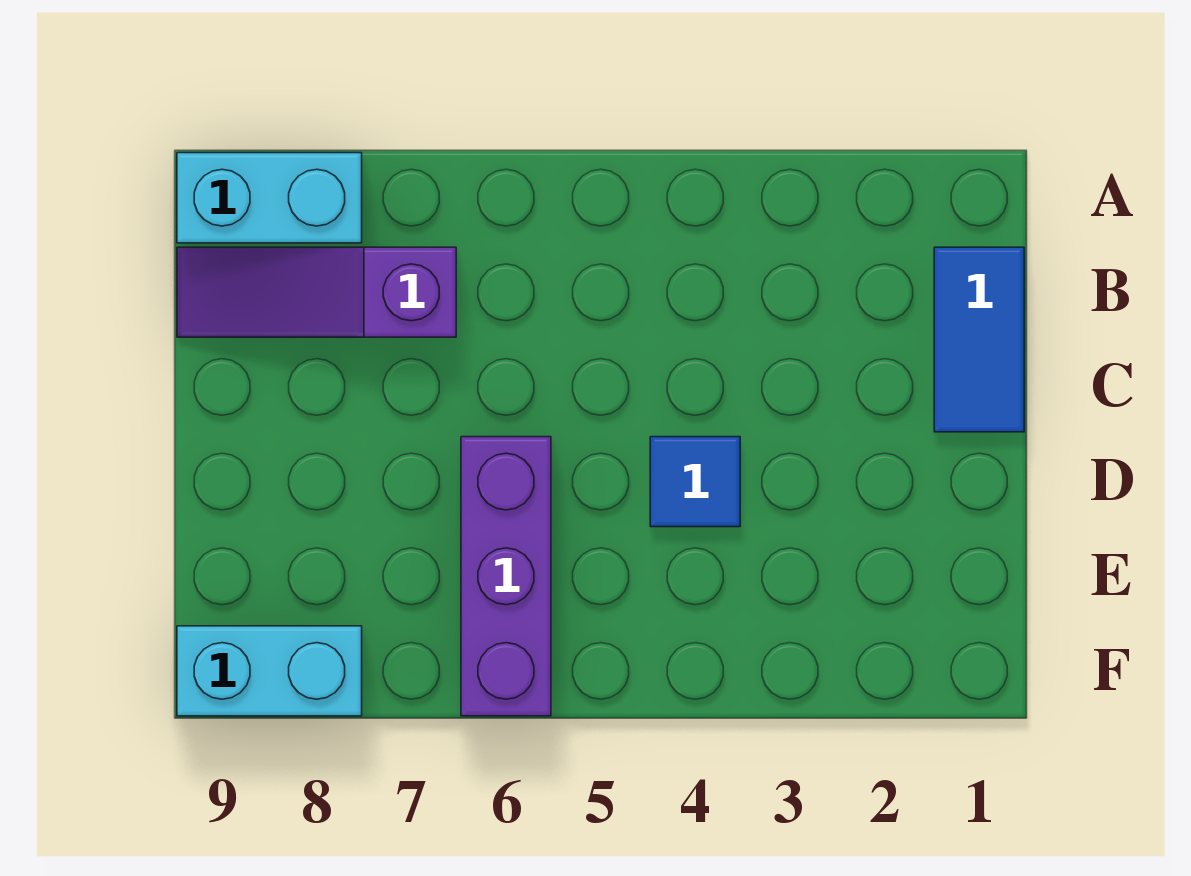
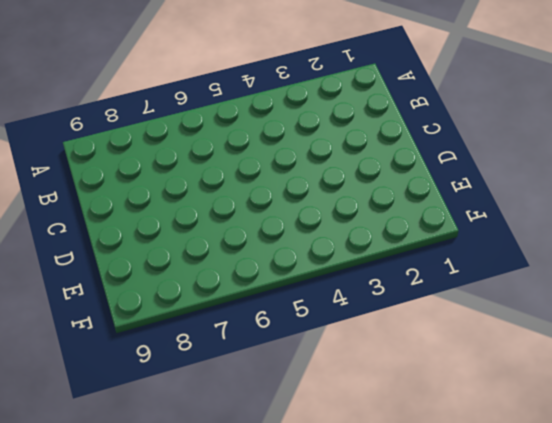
none -> cyan brick A8:A9 level 1
none -> blue tile B1:C1 level 1

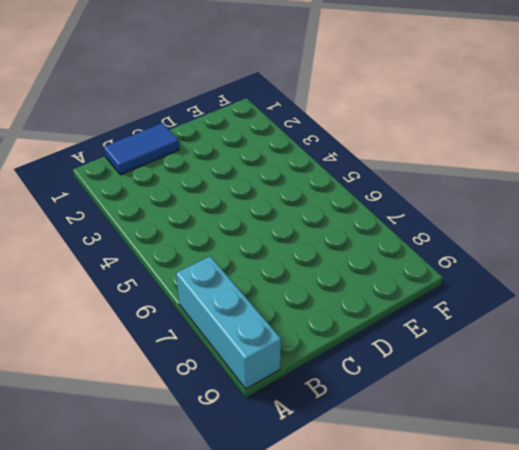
cyan brick A7:A9 level 1 -> cyan brick A8:A9 level 1
none -> purple slope B7:B9 level 1 top 7
none -> blue tile D4 level 1

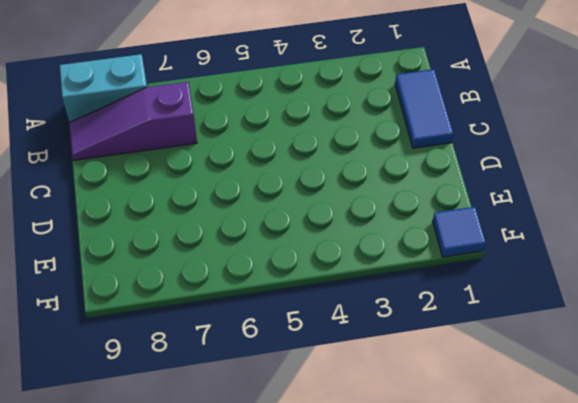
blue tile F1 level 1 -> blue tile D4 level 1
none -> purple brick D6:F6 level 1
none -> cyan brick F8:F9 level 1

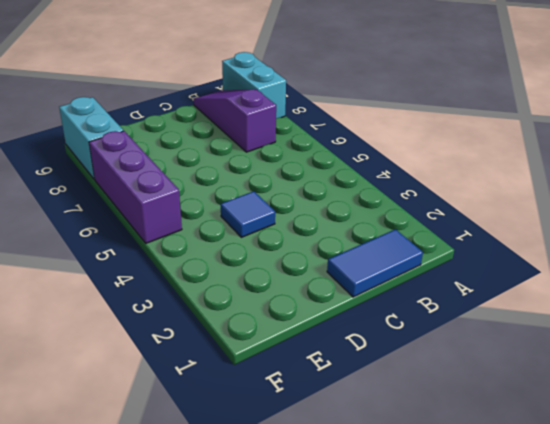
purple brick F5:F7 level 1 -> purple brick D6:F6 level 1

